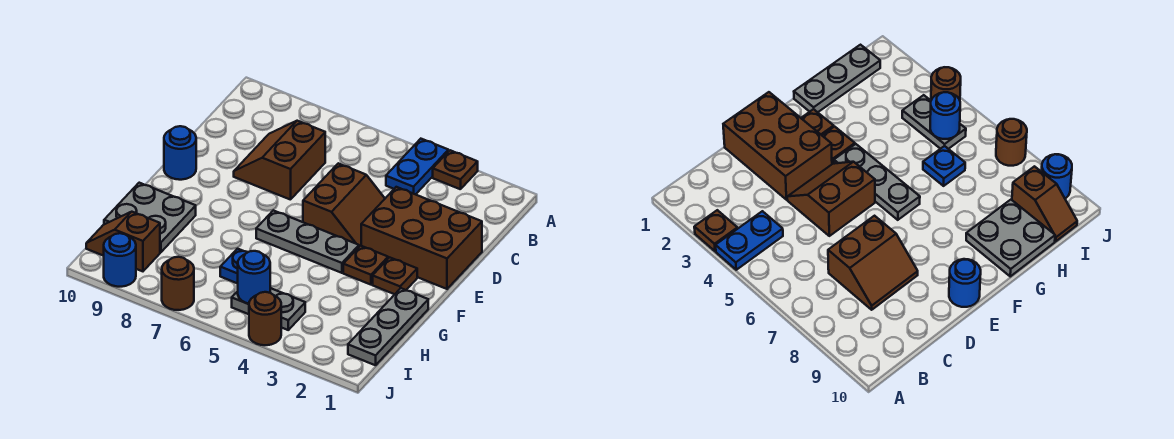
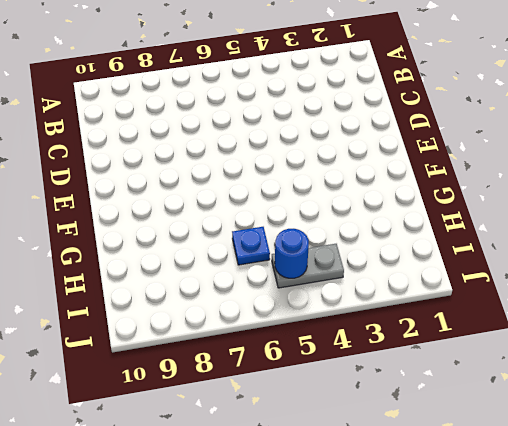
none -> brown plate A3 level 1
none -> blue plate A4:B4 level 1
none -> brown slope C7:D8 level 1 top 7

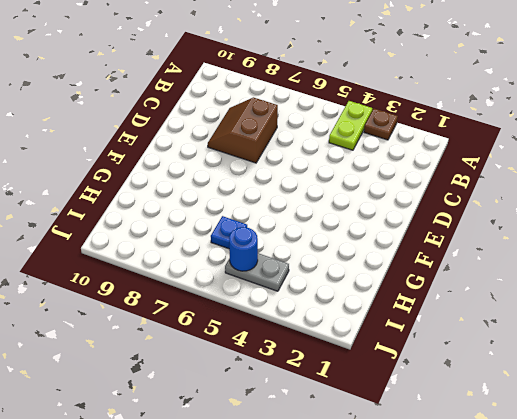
lime plate A4:B4 level 1 -> blue plate A4:B4 level 1
none -> brown brick D1:E3 level 1
none -> brown slope D4:E5 level 1 top 5
none -> blue round brick E10 level 1

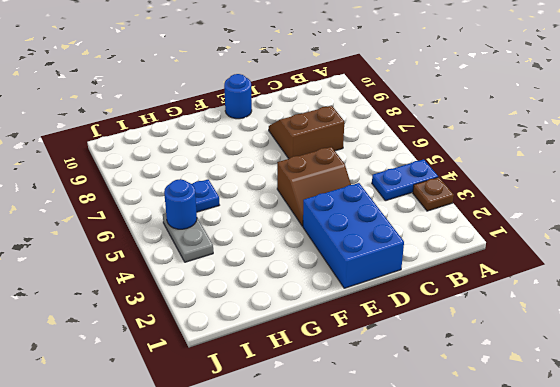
blue brick D1:E3 level 1 -> brown brick D1:E3 level 1
none -> brown plate F2 level 1
none -> brown plate F3 level 1
none -> grey plate F4:F6 level 1

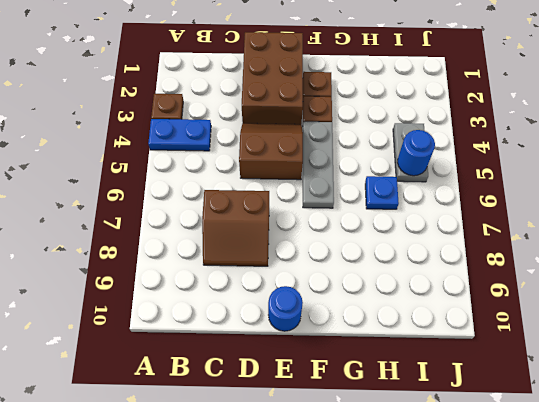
none -> grey plate G1:I1 level 1
none -> grey plate G9:H10 level 1
none -> brown slope I9:I10 level 1 top 9

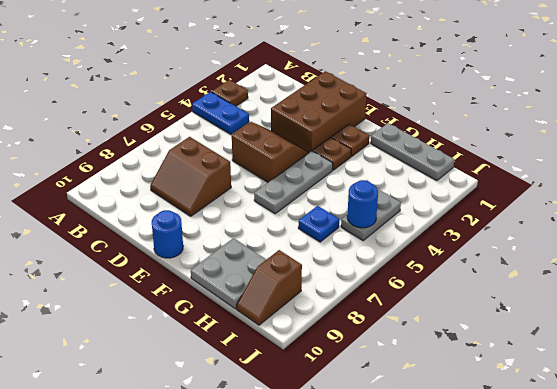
none -> brown round brick J4 level 1
none -> brown round brick J7 level 1
none -> blue round brick J9 level 1

